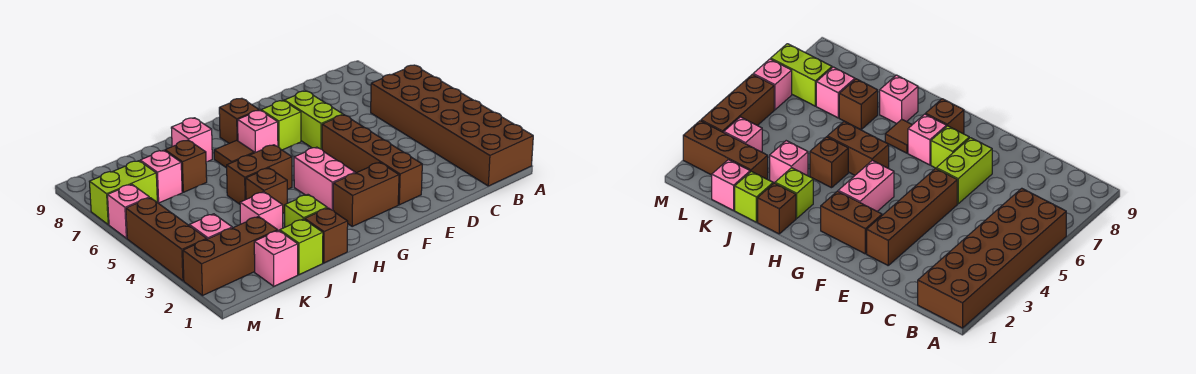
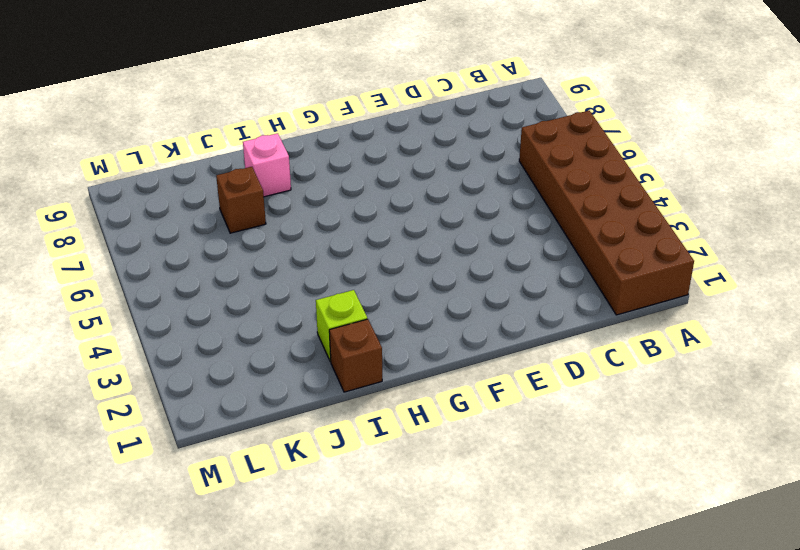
none -> brown brick E2:E5 level 1
none -> lime brick E6:E7 level 1
none -> brown brick F2:G2 level 1

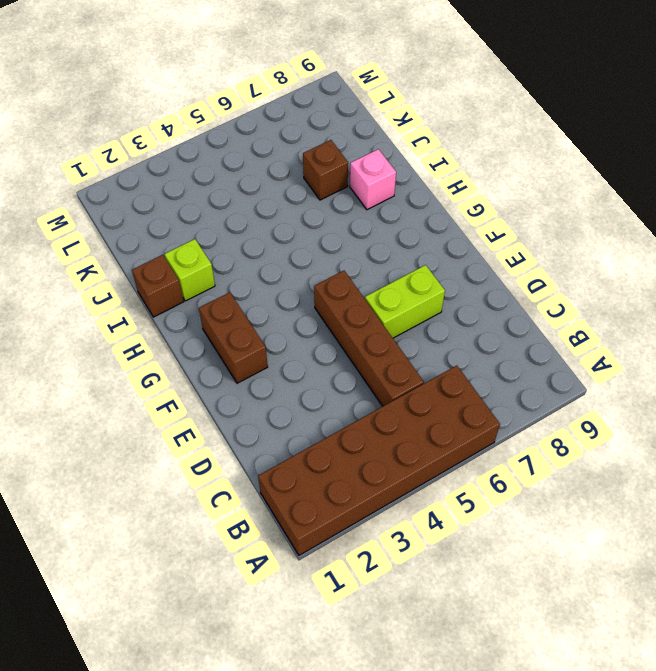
brown brick C5:F5 level 1 -> brown brick E2:E5 level 1
none -> lime brick F7 level 1
none -> pink brick G3:G4 level 1
none -> pink brick G7 level 1

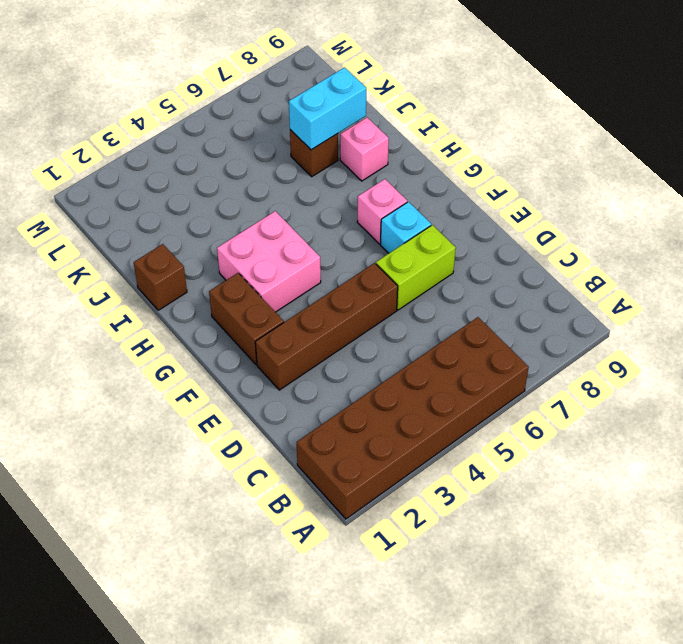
cyan brick F7 level 1 -> lime brick F7 level 1
pink brick G3:H4 level 1 -> pink brick G3:G4 level 1
cyan brick J7:J8 level 2 -> none
none -> brown brick G8 level 1
none -> brown brick H5:I5 level 1
none -> brown tile H7 level 1

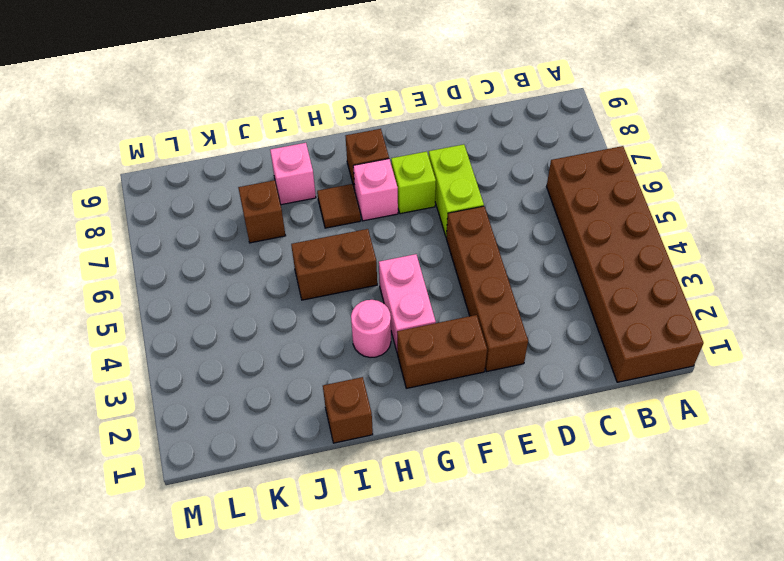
pink round brick H3 level 1 -> none
none -> lime brick I2 level 1
none -> brown brick I4 level 1
none -> lime brick J1 level 1

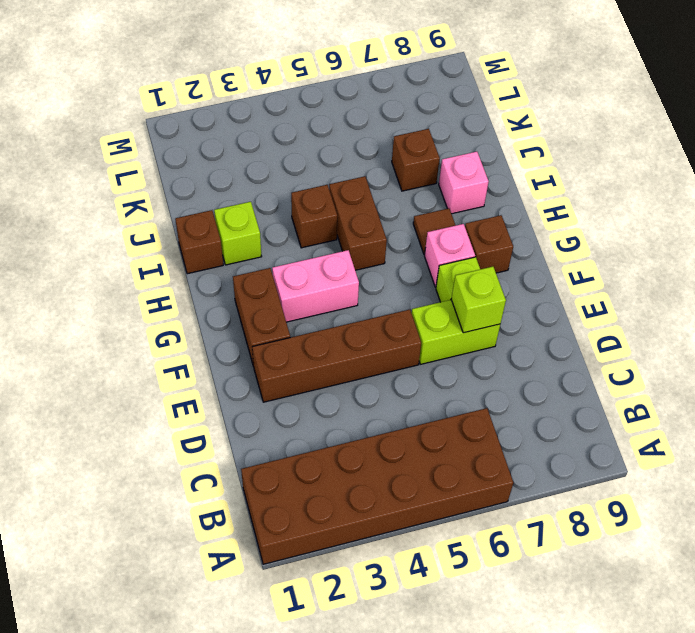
lime brick E7 level 2 -> lime brick J1 level 1
none -> pink brick J3 level 1
none -> pink brick K1 level 1
none -> brown brick K2:M2 level 1

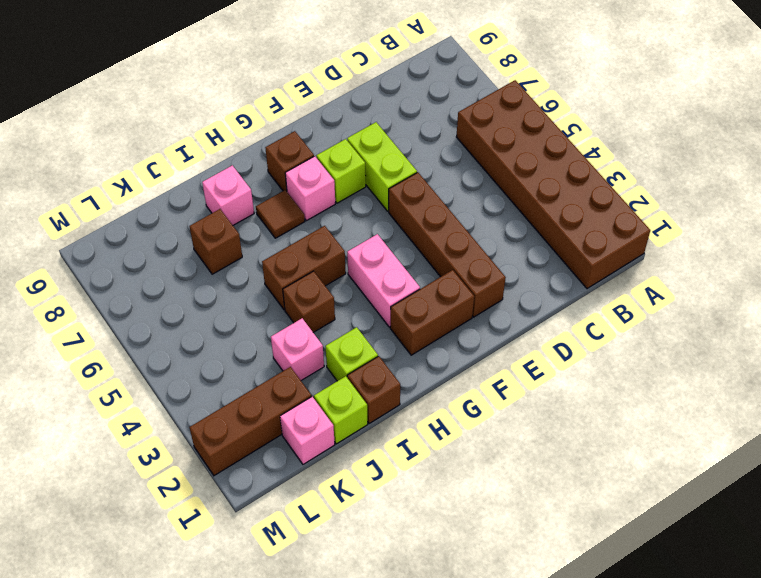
none -> pink brick K7 level 1
none -> pink brick L3 level 1
none -> lime brick L7:M7 level 1

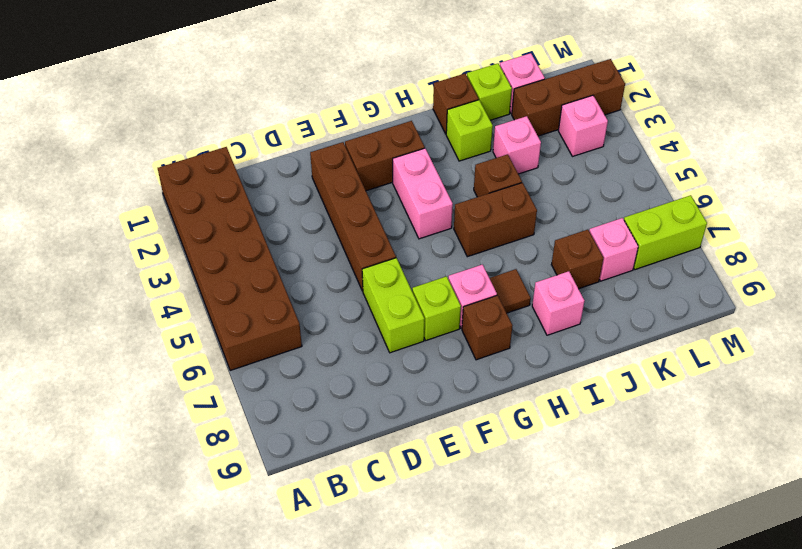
none -> brown brick M3:M5 level 1
none -> pink brick M6 level 1

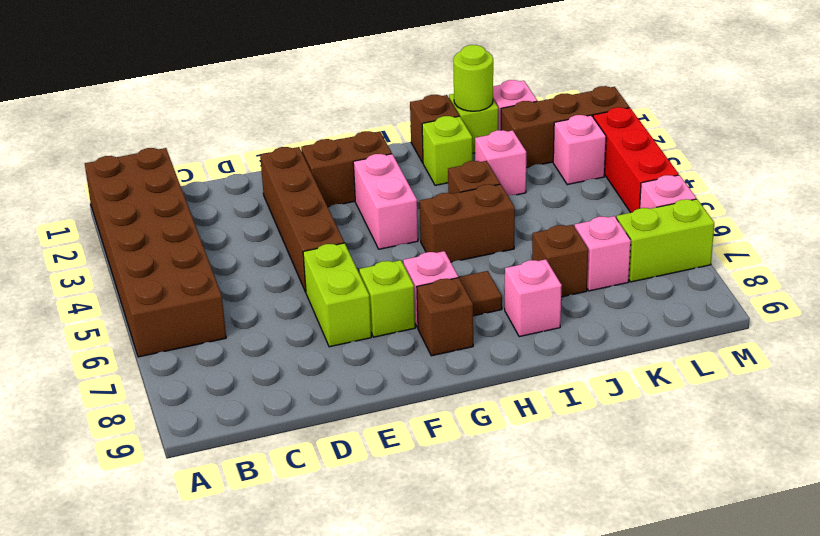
lime round brick J1 level 2 -> none
red brick M3:M5 level 1 -> brown brick M3:M5 level 1

